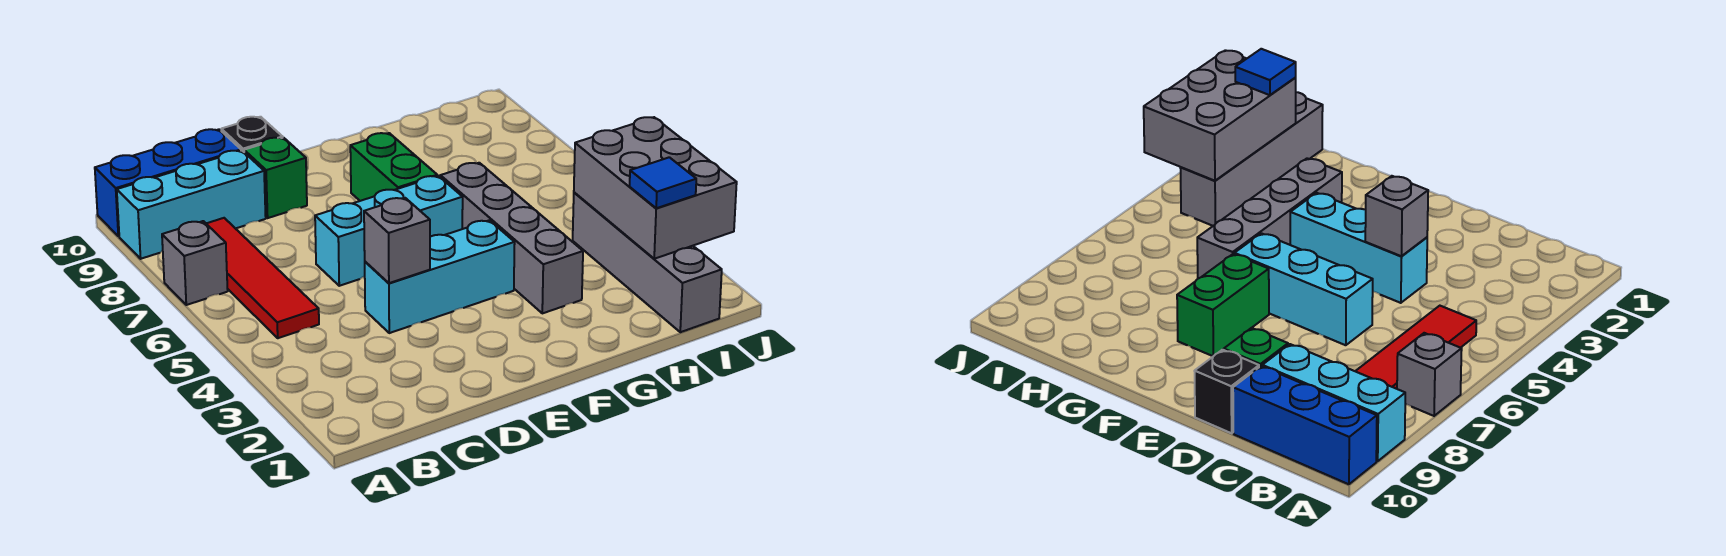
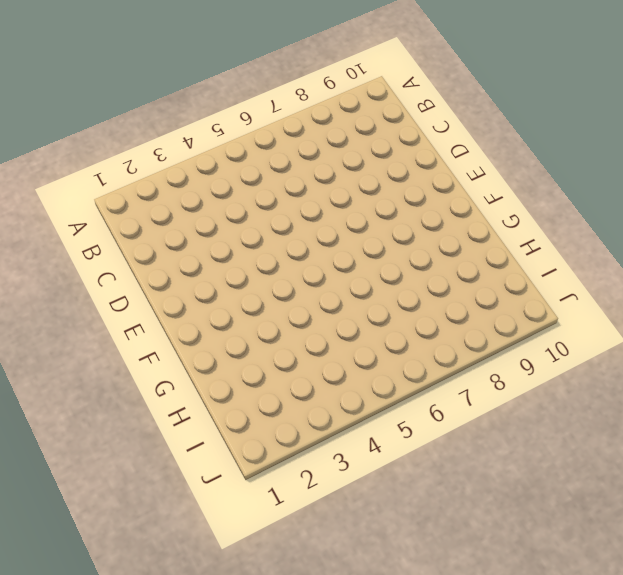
none -> grey brick A7 level 1
none -> cyan brick A9:C9 level 1
none -> blue brick A10:C10 level 1

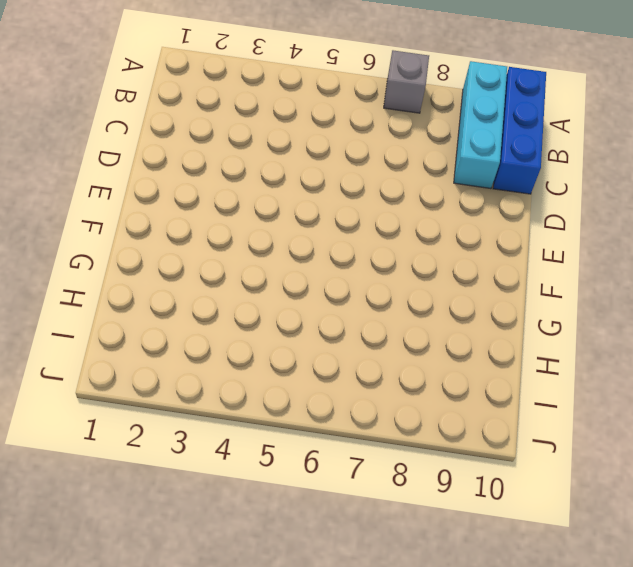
none -> red tile B5:B8 level 1
none -> cyan brick D4:F4 level 1
none -> cyan brick D6:F6 level 1

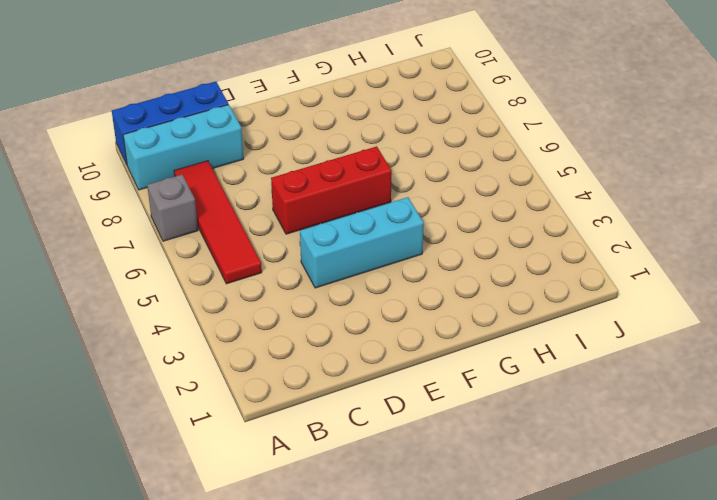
red brick D6:F6 level 1 -> cyan brick D6:F6 level 1
none -> green brick D9 level 1
none -> black brick D10 level 1
none -> green brick F7:F8 level 1

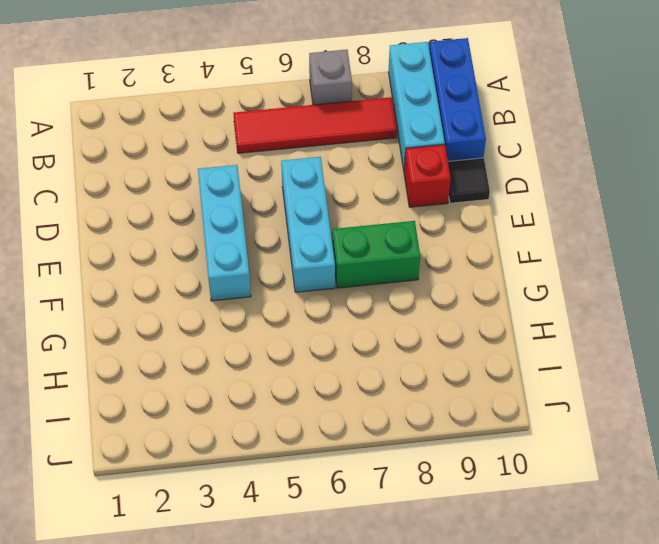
red brick D9 level 1 -> green brick D9 level 1
black tile D10 level 1 -> black brick D10 level 1
none -> grey brick G3:G6 level 1
none -> grey brick I1:I4 level 1
none -> grey brick D4 level 2

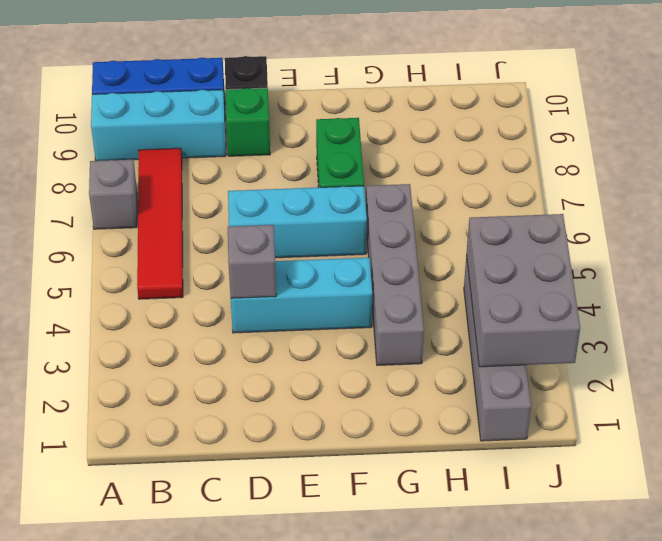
none -> blue tile I2 level 3

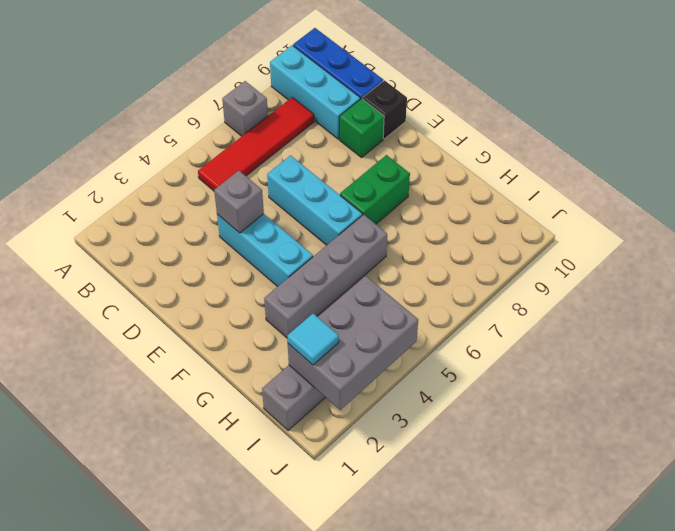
cyan tile I2 level 3 -> blue tile I2 level 3

